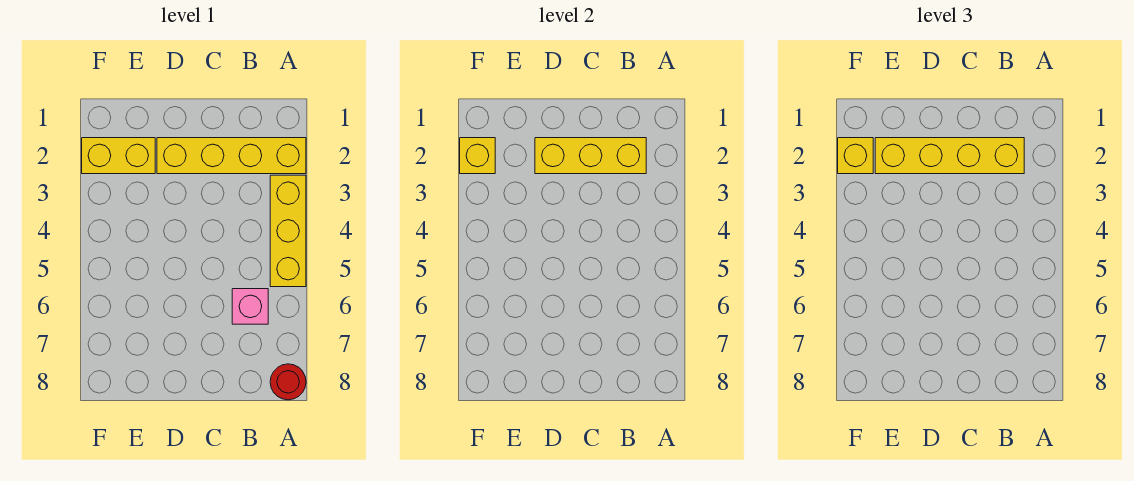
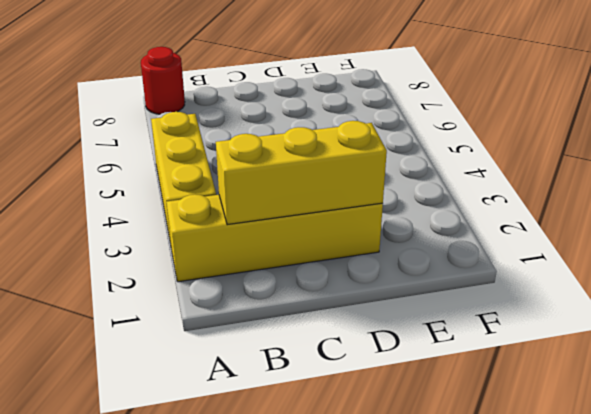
none -> pink brick B6 level 1
none -> yellow brick E2:F2 level 1

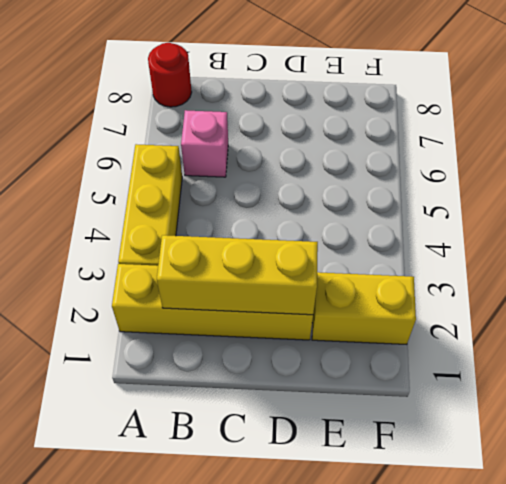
none -> yellow brick F2 level 2
none -> yellow brick B2:E2 level 3

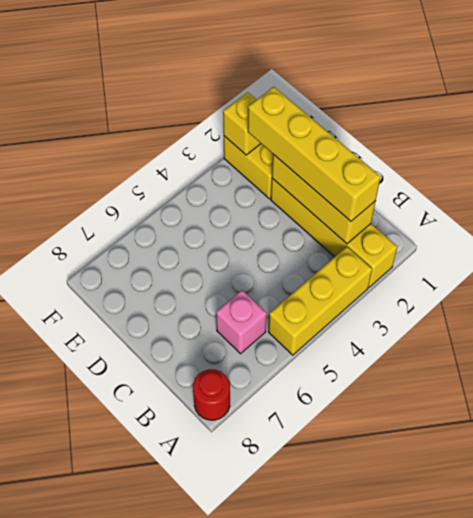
none -> yellow brick F2 level 3

